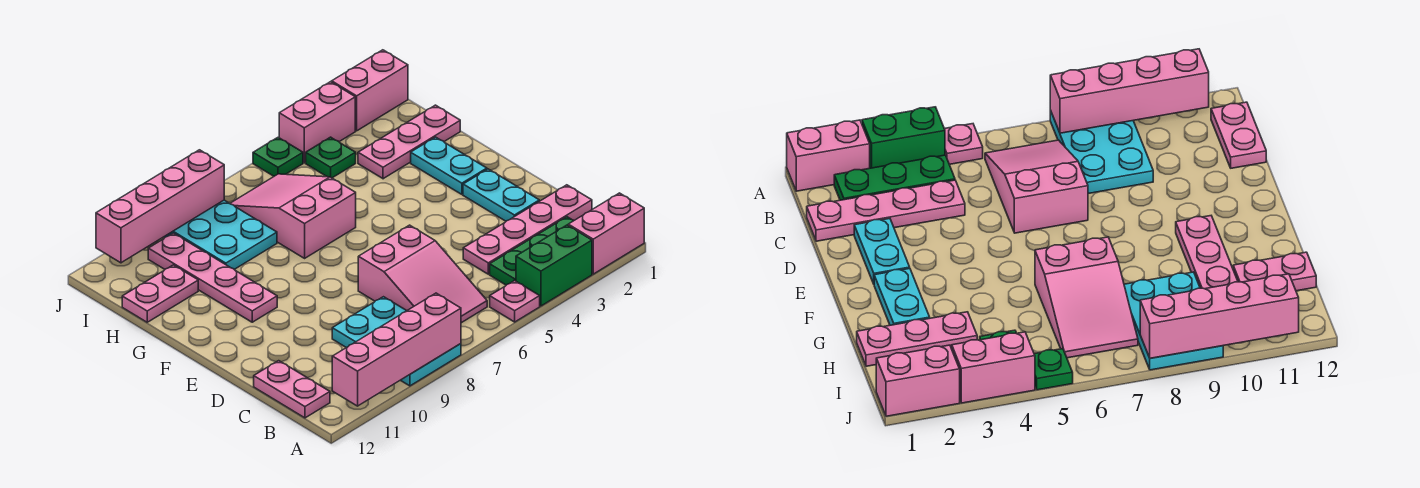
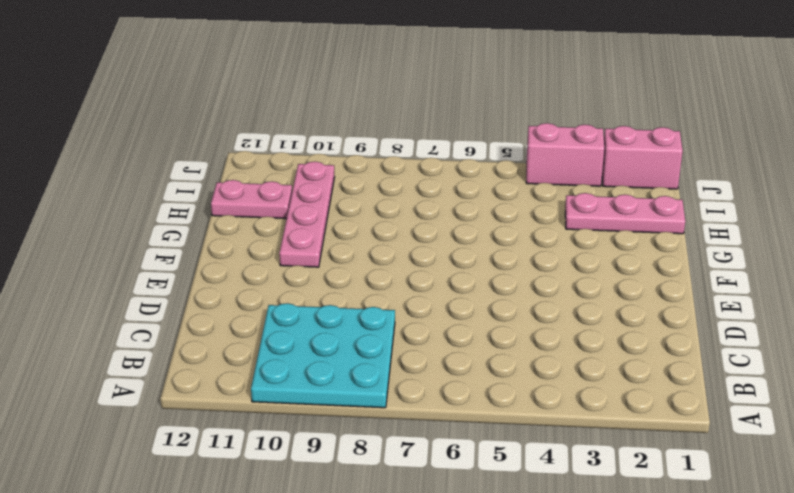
cyan plate A8:C10 level 1 -> cyan plate A8:C9 level 1
none -> pink brick A1:A2 level 1
none -> green brick A3:A4 level 1
none -> pink plate A5 level 1

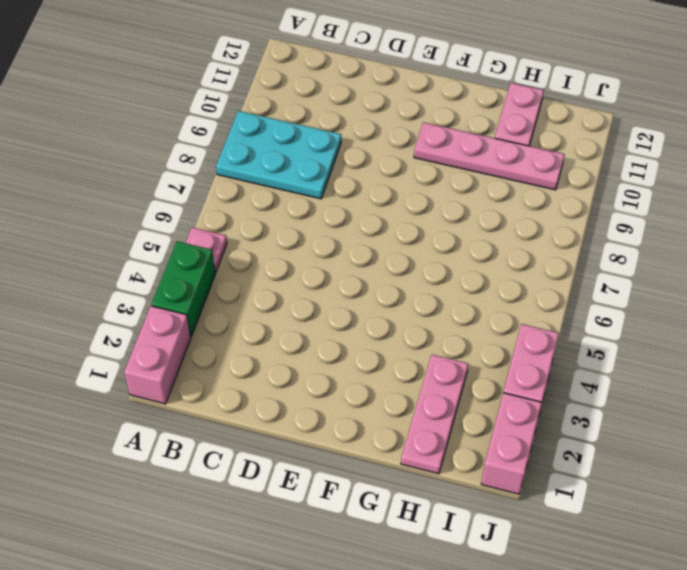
none -> green plate B2:B4 level 1
none -> pink slope B6:D7 level 1 top D
none -> pink plate B12:C12 level 1

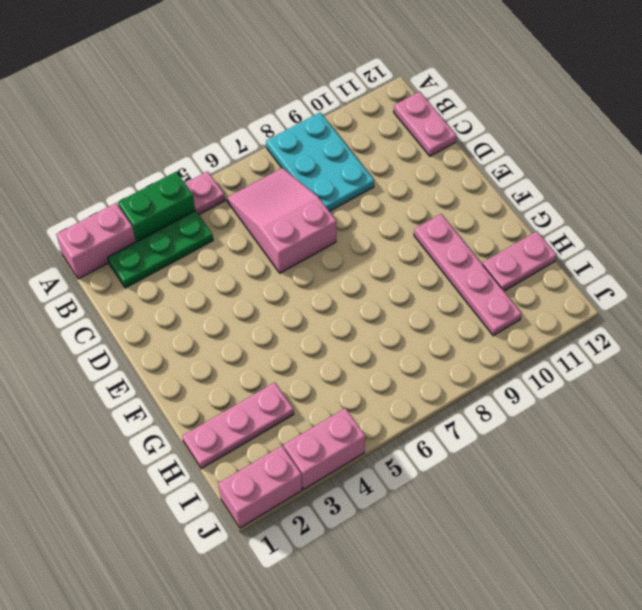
none -> pink plate C1:C4 level 1
none -> cyan plate D2:E2 level 1
none -> cyan plate F2:G2 level 1

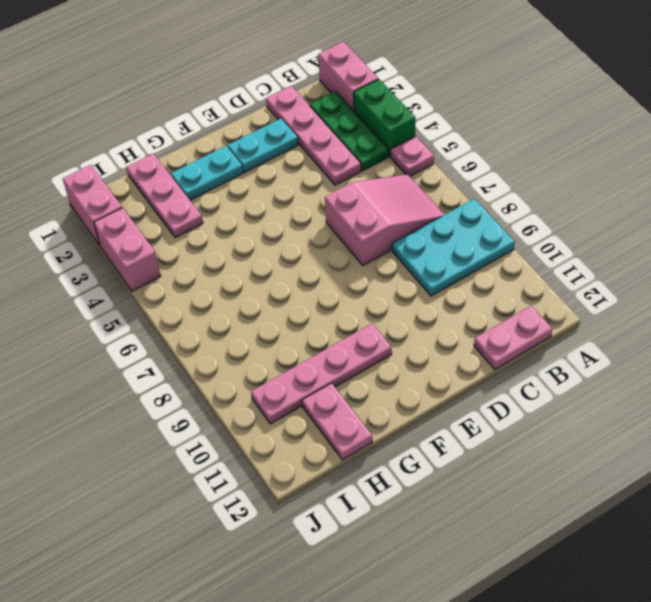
none -> pink slope G6:I7 level 1 top G
none -> cyan plate H8:J9 level 1
none -> green plate I4 level 1

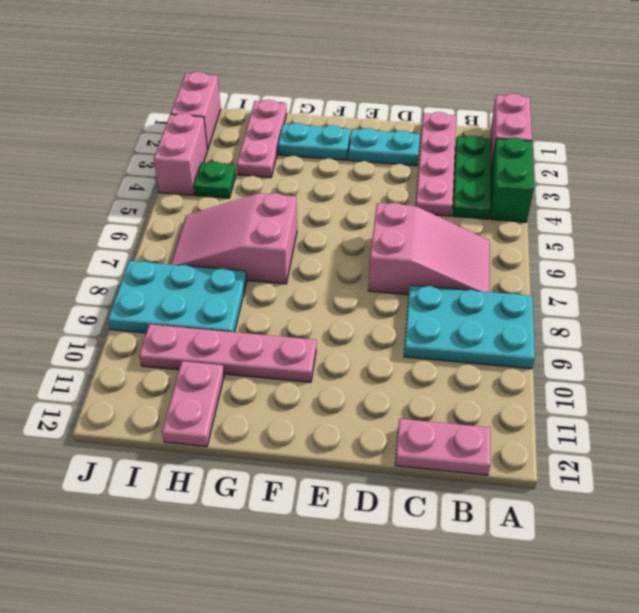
none -> pink plate A5 level 1
none -> green plate J5 level 1
none -> pink brick A8:A11 level 2

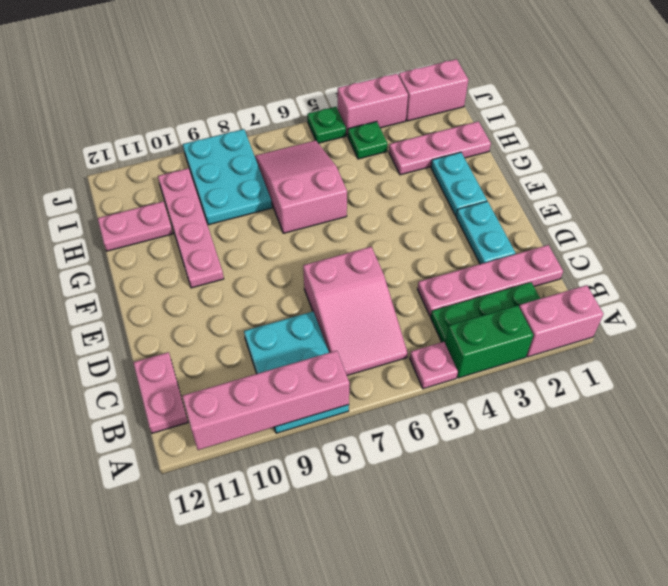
none -> pink brick J8:J11 level 2

